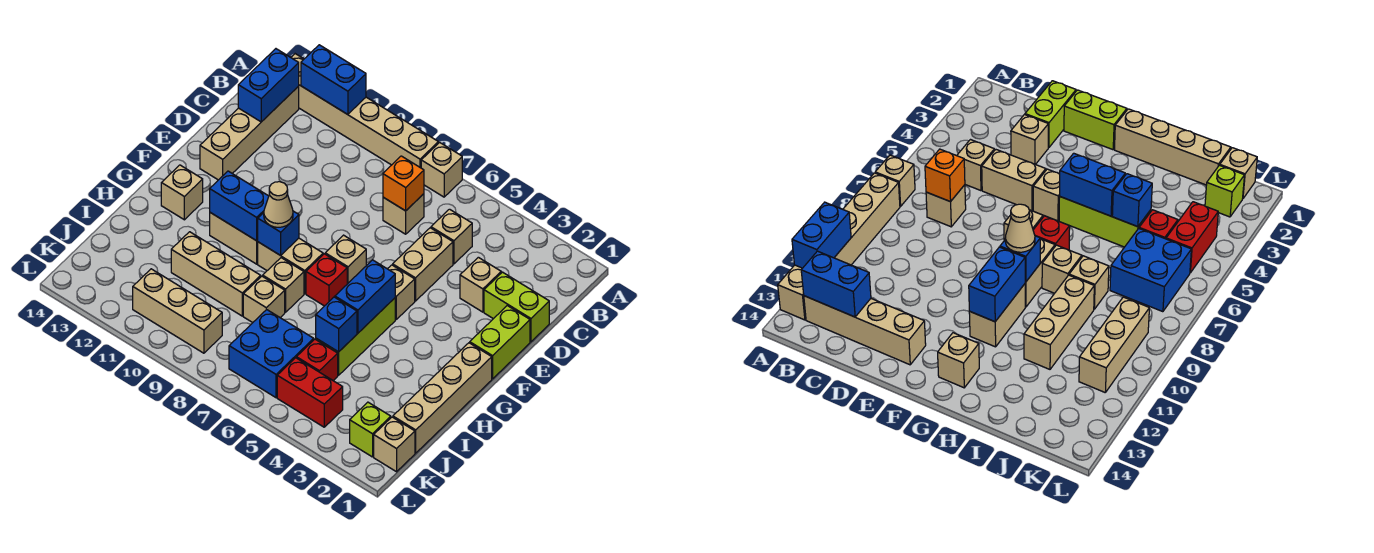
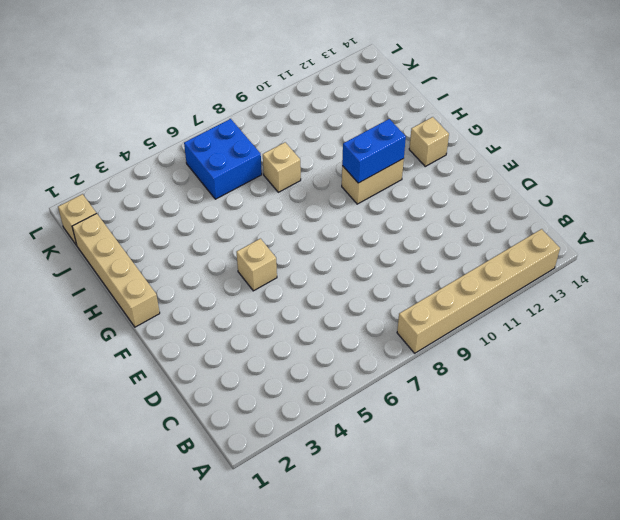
none -> tan brick A7 level 1
none -> tan brick B13:E13 level 1
none -> tan brick C5 level 1
none -> tan brick C7 level 1

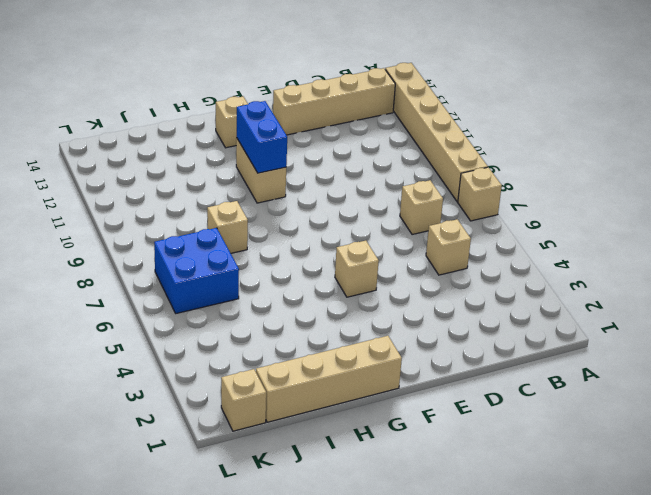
none -> lime brick D1:D2 level 1
none -> tan brick D3 level 1
none -> tan brick D5:E5 level 1
none -> lime brick E1:F1 level 1

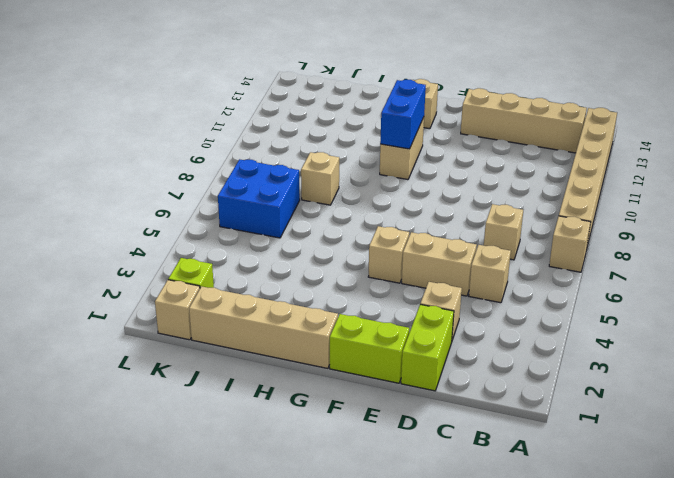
none -> tan brick F7 level 1
none -> lime brick G5:I5 level 1
none -> red brick G7 level 1
none -> tan brick G8:G9 level 1

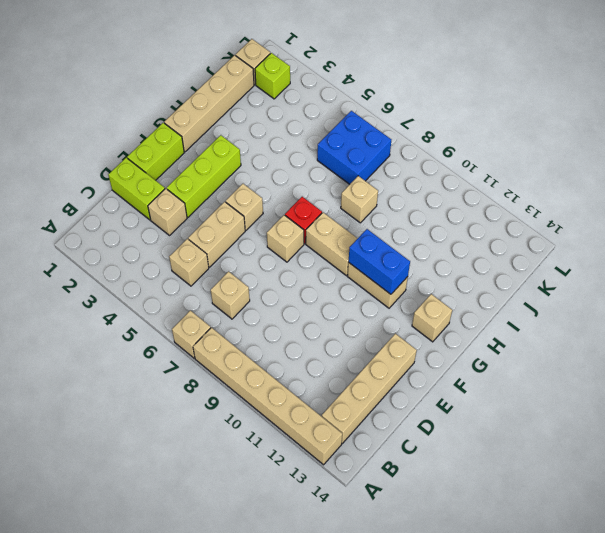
lime brick E3:G3 level 1 -> lime brick G5:I5 level 1
none -> tan brick H8 level 1
none -> tan brick I9:I11 level 1
none -> red brick J5 level 1
none -> red brick K4:K5 level 1

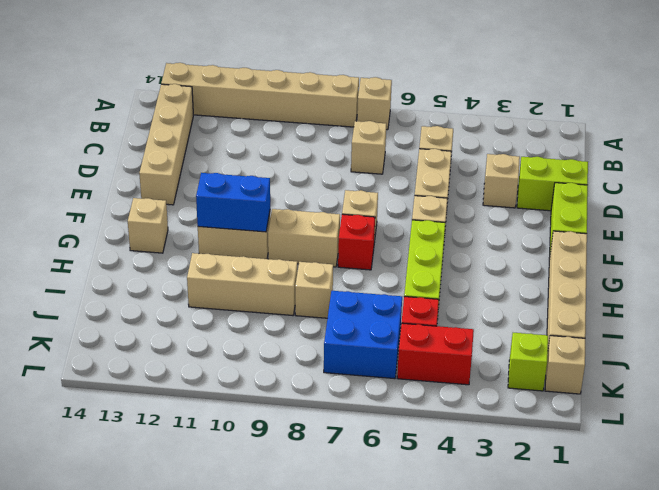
none -> tan brick H8 level 1
none -> tan brick K9:K11 level 1
none -> blue brick A11:A12 level 2
none -> blue brick B13:C13 level 2

